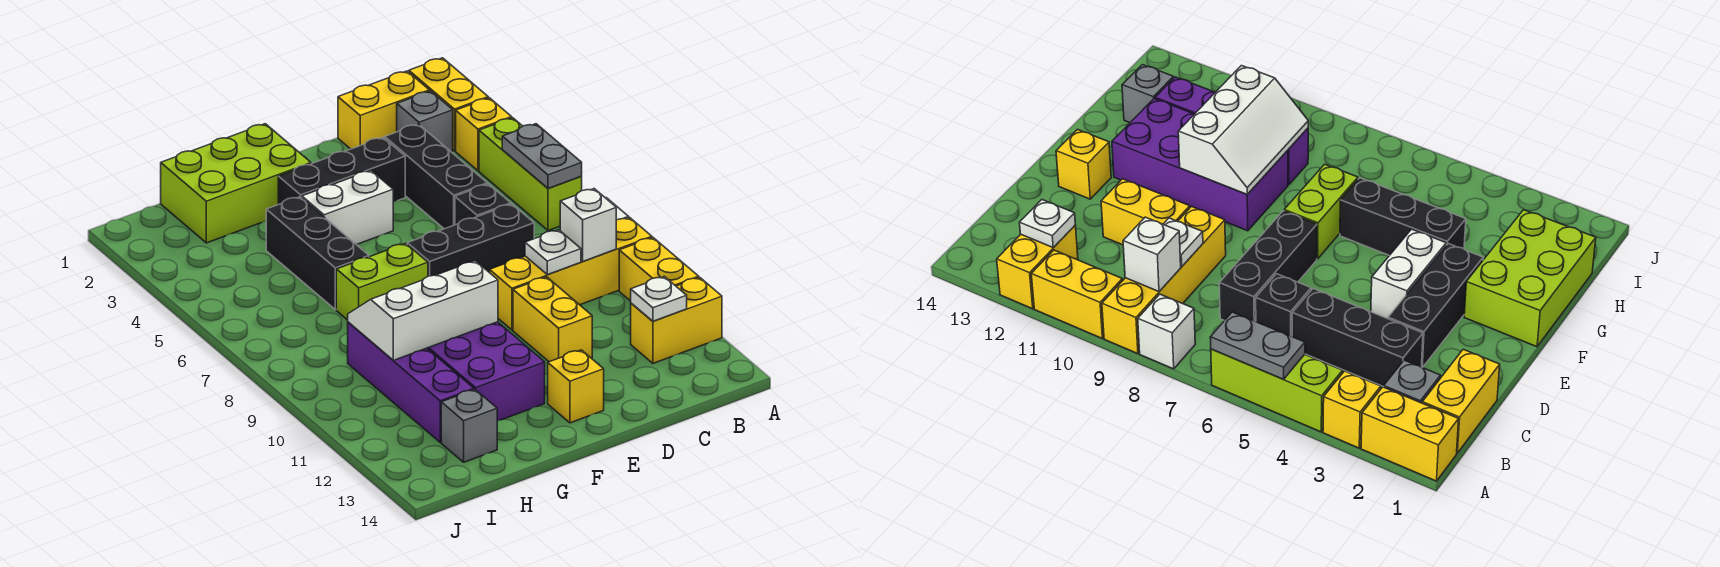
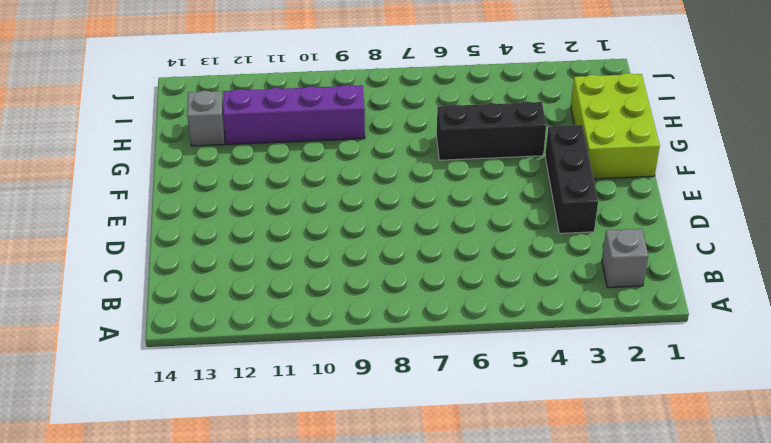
none -> yellow brick A1:A2 level 1
none -> yellow brick A3 level 1
none -> lime brick A4:A6 level 1

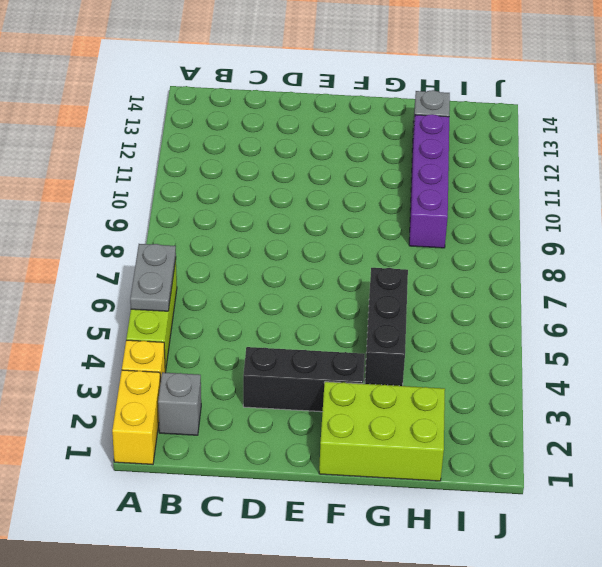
none -> white brick A8 level 1
none -> yellow brick A9:D9 level 1
none -> yellow brick A10:A11 level 1

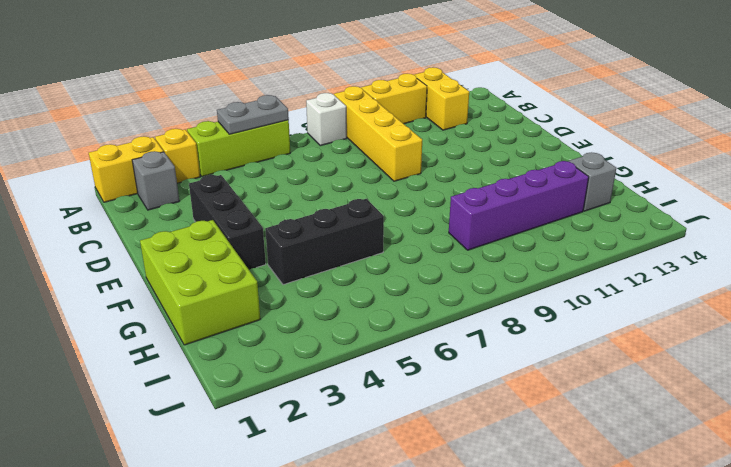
none -> yellow brick B1:C1 level 1
none -> black brick C3:C5 level 1
none -> black brick C6 level 1

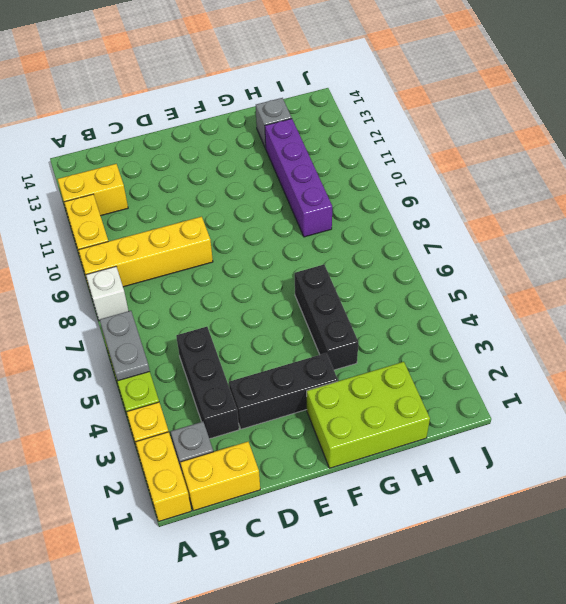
none -> black brick C6 level 1
none -> black brick C7:E7 level 1
none -> yellow brick D10:D11 level 1

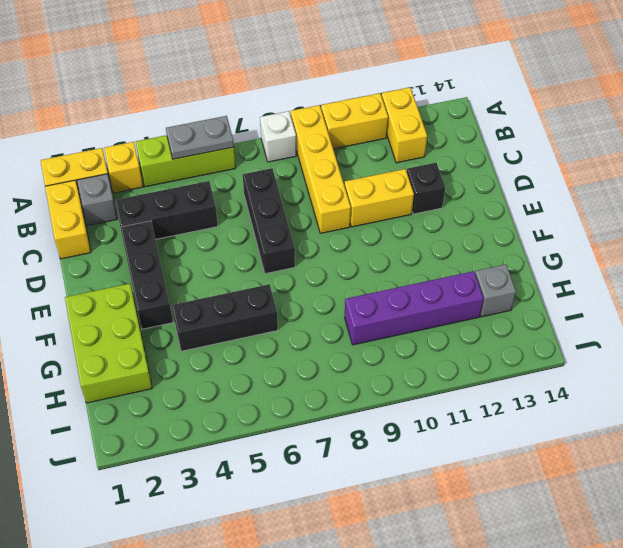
black brick D12 level 1 -> black brick C6 level 1
none -> white brick E4:F4 level 1
none -> yellow brick E13 level 1
none -> lime brick F7:G7 level 1

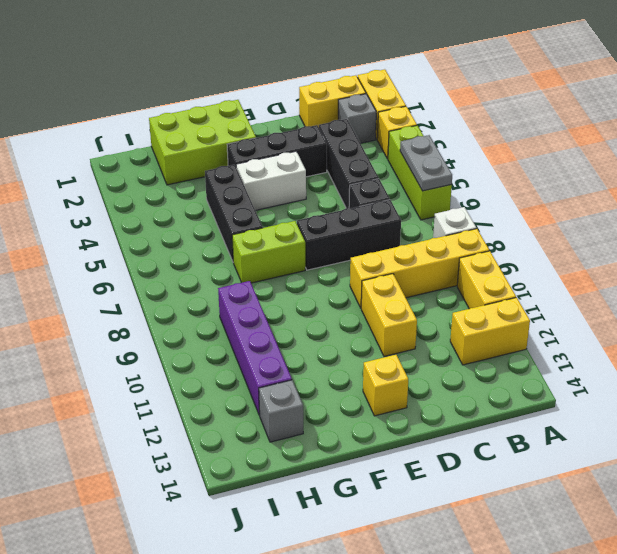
none -> purple brick F9:G12 level 1
none -> white brick B9 level 2
none -> white plate B12 level 2

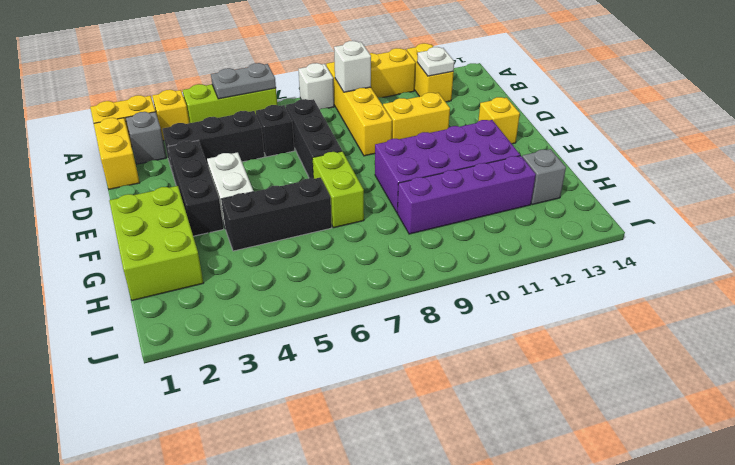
none -> white plate C9 level 2
none -> white slope F9:H10 level 2 top 10

